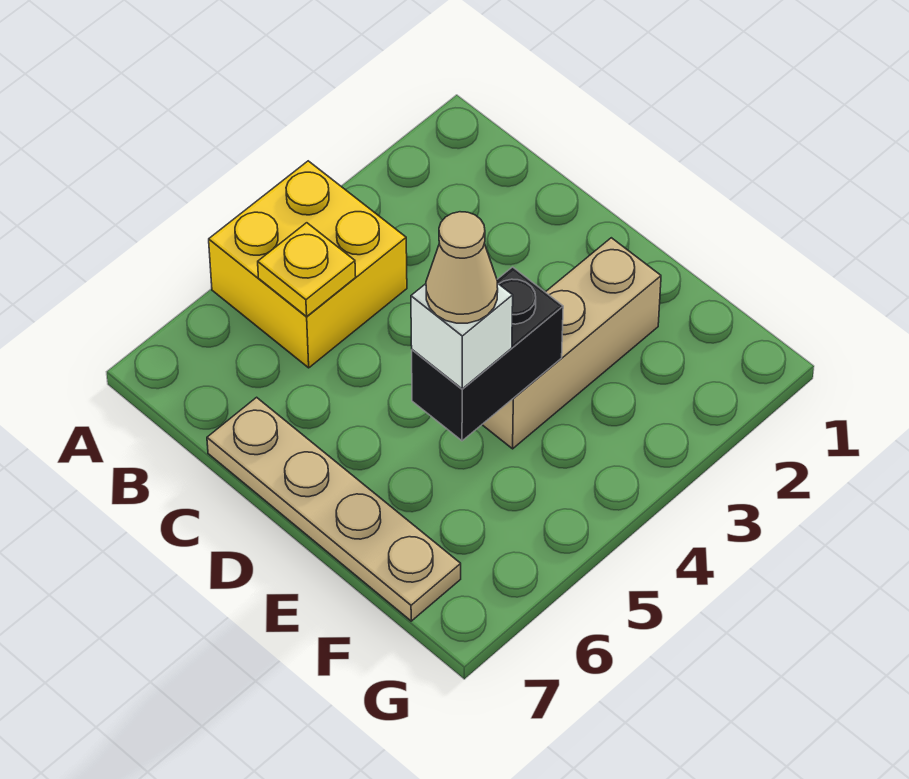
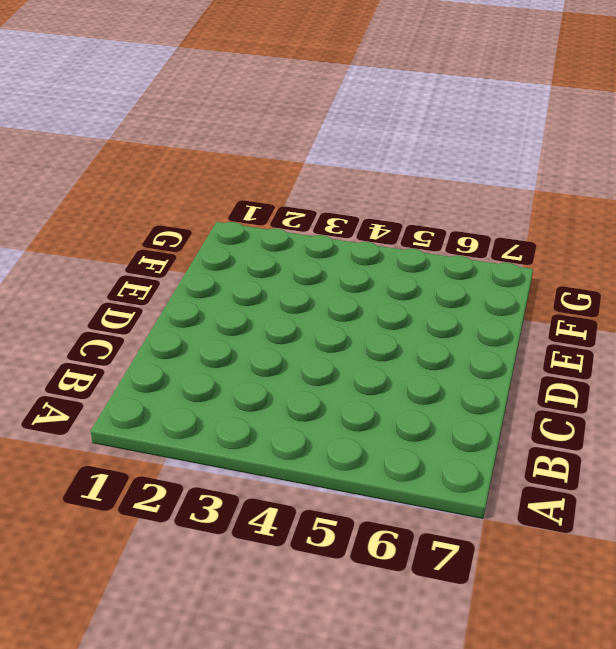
none -> yellow brick A4:B5 level 1
none -> tan plate C7:F7 level 1

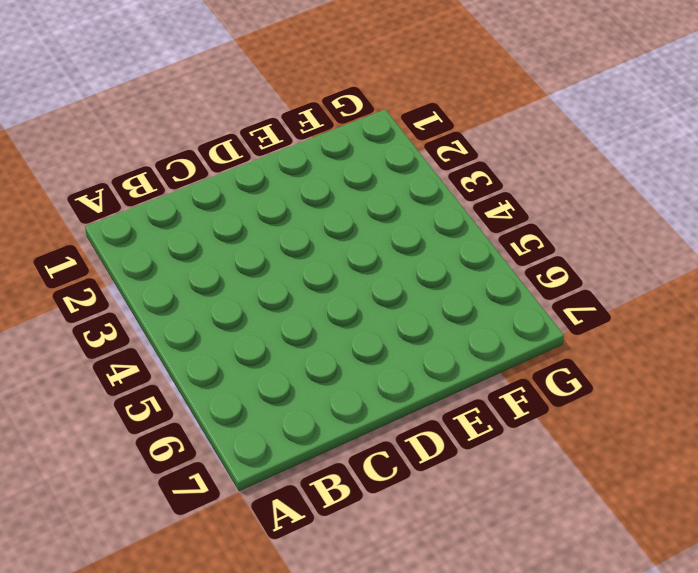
none -> yellow brick A4:B5 level 1
none -> tan plate C7:F7 level 1

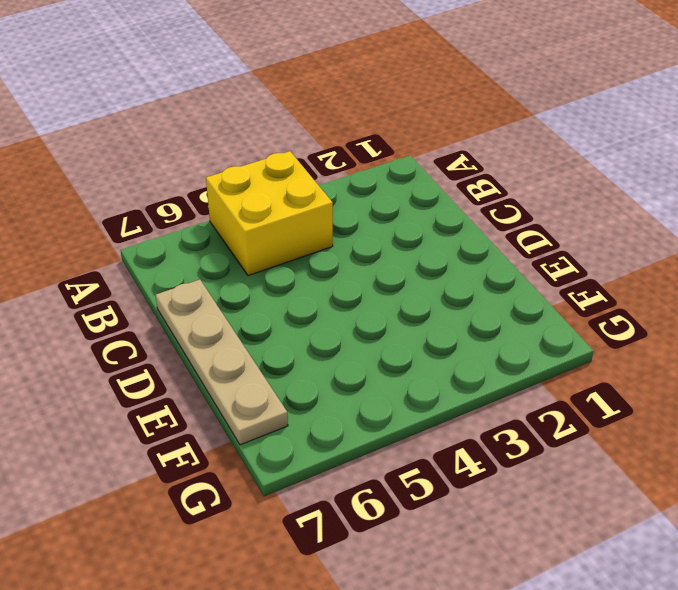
none -> tan brick E2:E4 level 1
none -> yellow plate B5 level 2

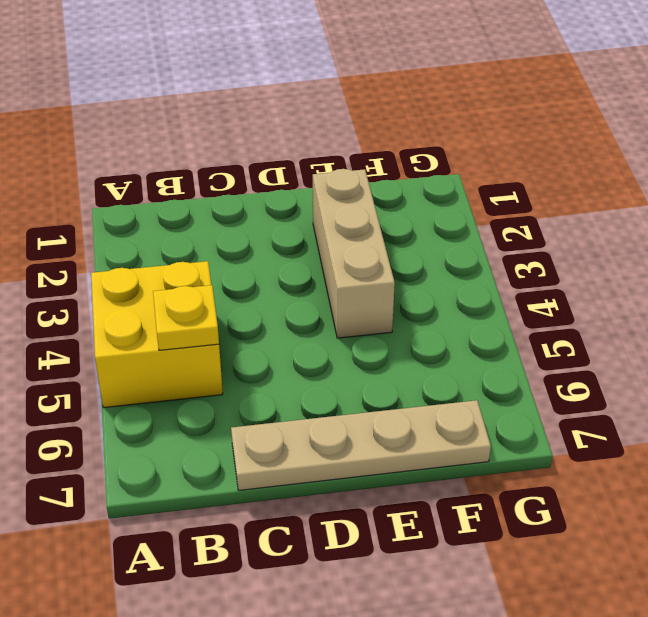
none -> black brick E4:E5 level 2
none -> white brick E5 level 3

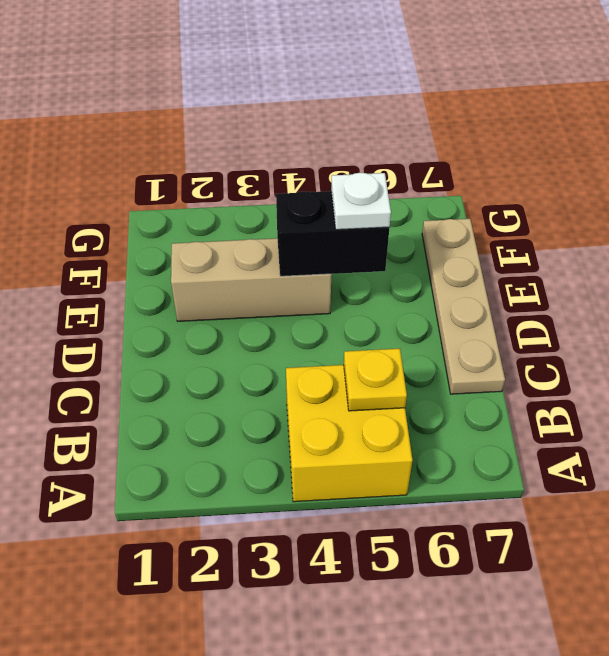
white plate E5 level 3 -> white brick E5 level 3
none -> tan cone E5 level 4

